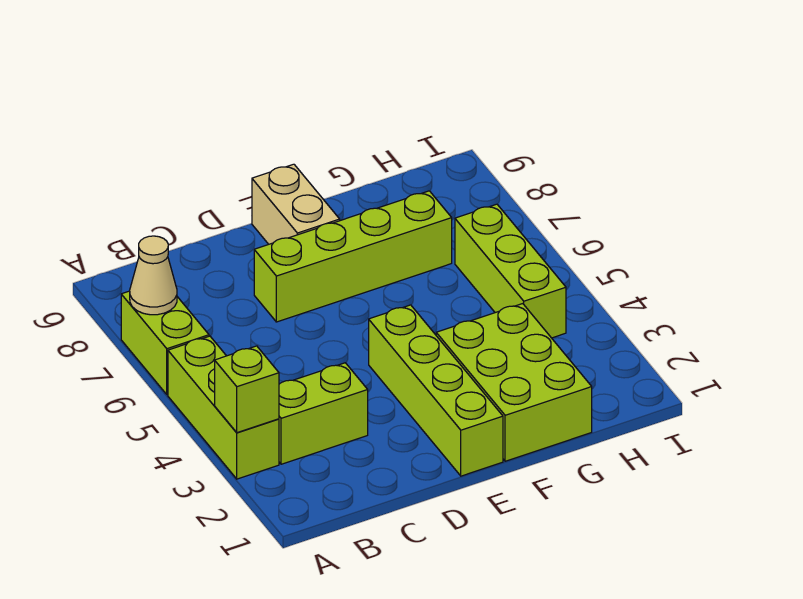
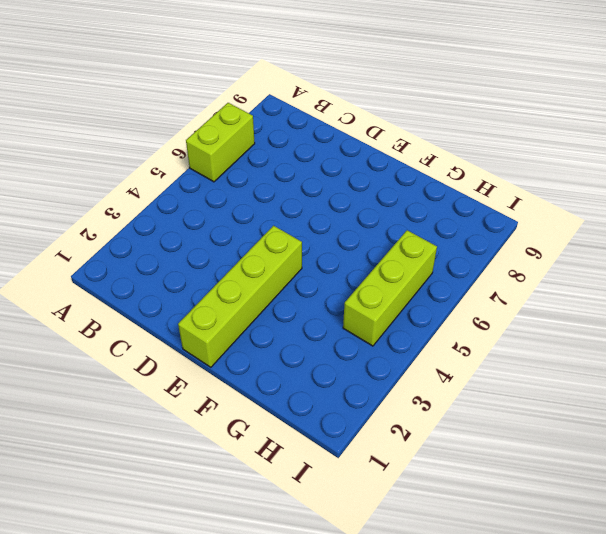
none -> lime brick A3:A5 level 1
none -> lime brick B3:C3 level 1

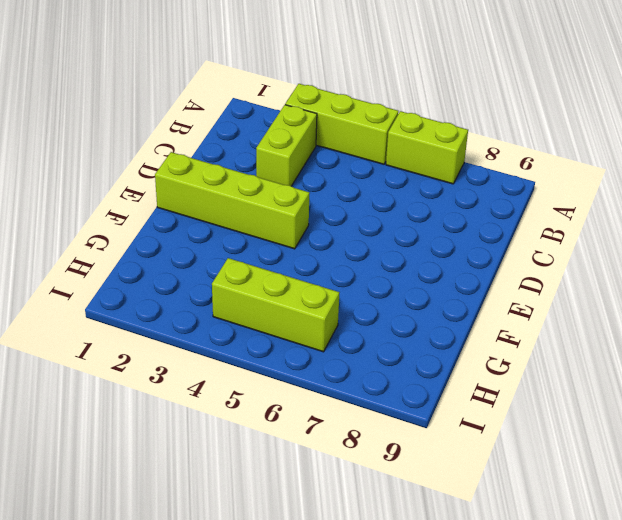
none -> lime brick D7:G7 level 1
none -> tan brick E8:E9 level 1

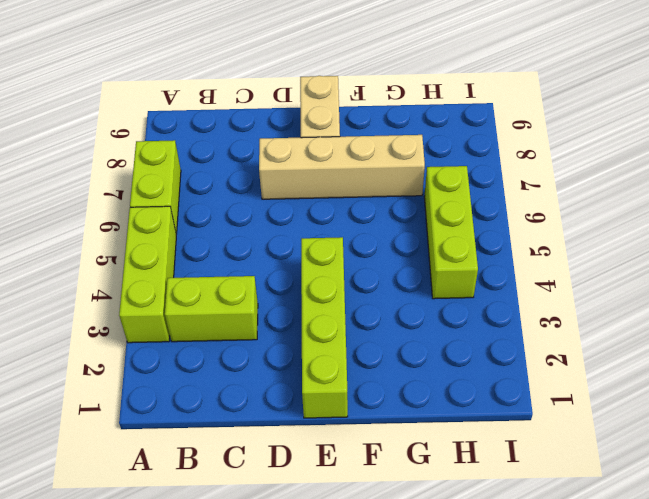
tan brick D7:G7 level 1 -> lime brick D7:G7 level 1
none -> lime brick F1:G3 level 1
none -> lime brick A3 level 2

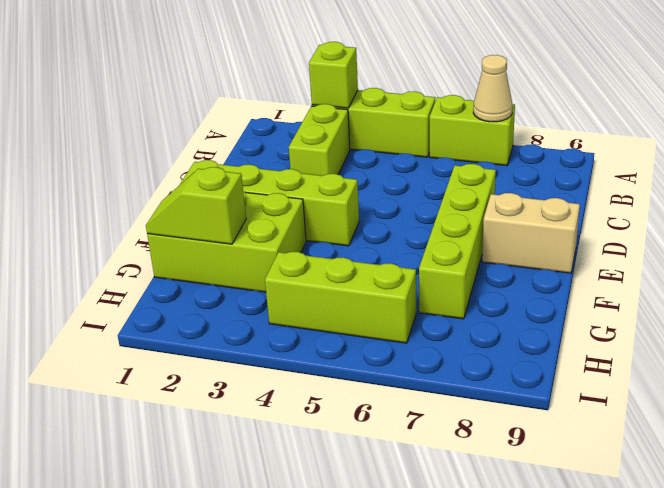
lime slope G1:G2 level 2 top 2 -> none

